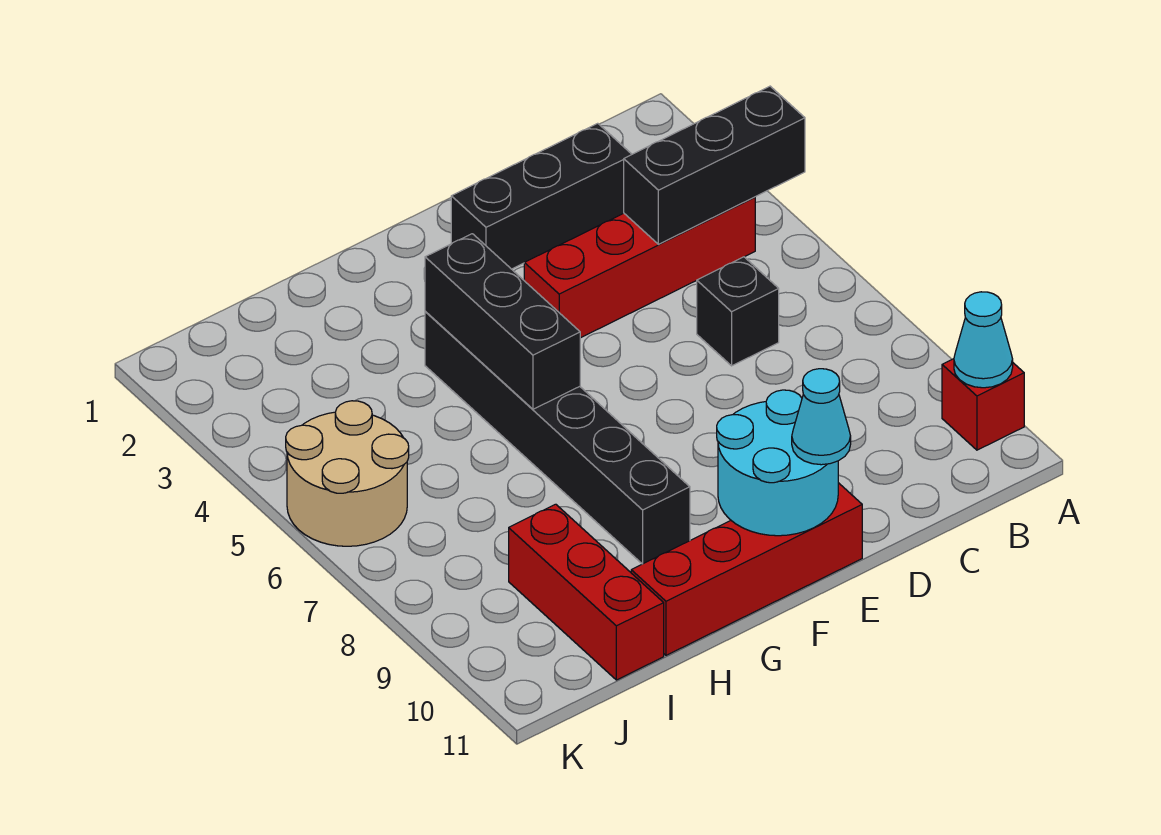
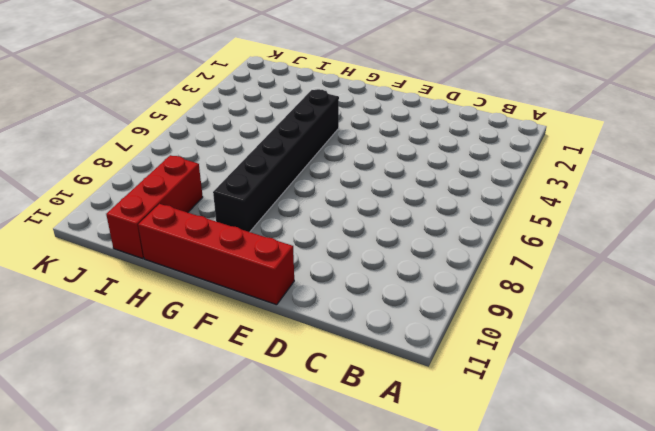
none -> red brick A10 level 1
none -> red brick B4:E4 level 1
none -> black brick C2:E2 level 1

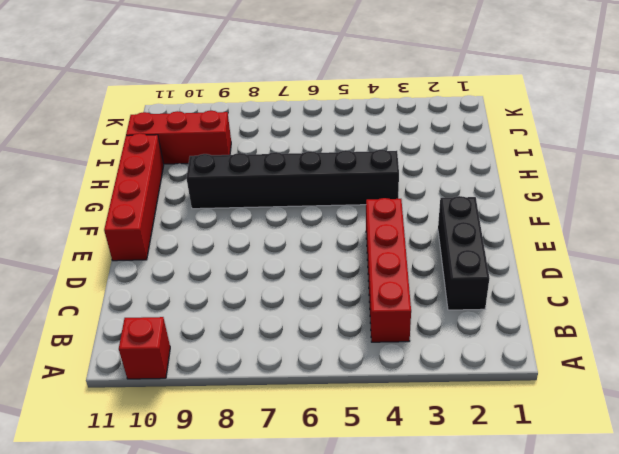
none -> black brick C6 level 1
none -> tan round brick J5:K6 level 1
none -> black brick A4:C4 level 2

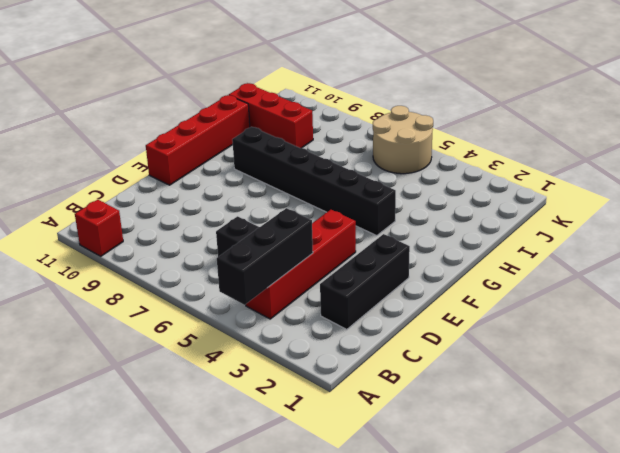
none -> cyan cone A10 level 2
none -> cyan round brick E10:F11 level 2
none -> black brick G4:G6 level 2

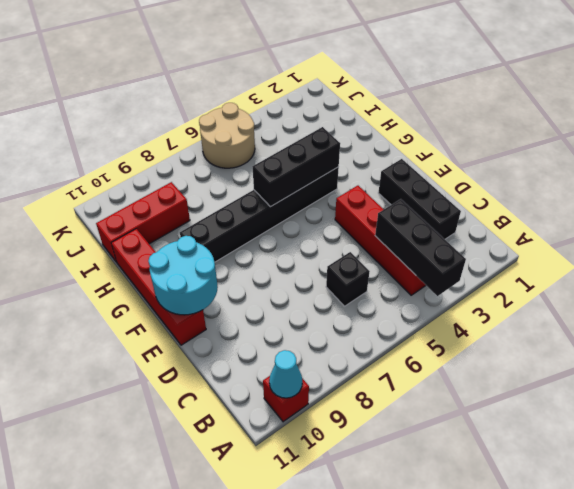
none -> cyan cone E11 level 3

